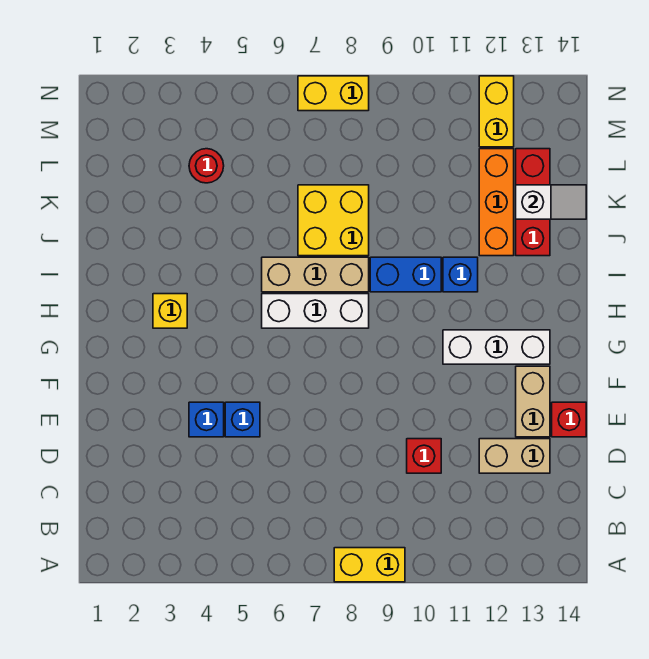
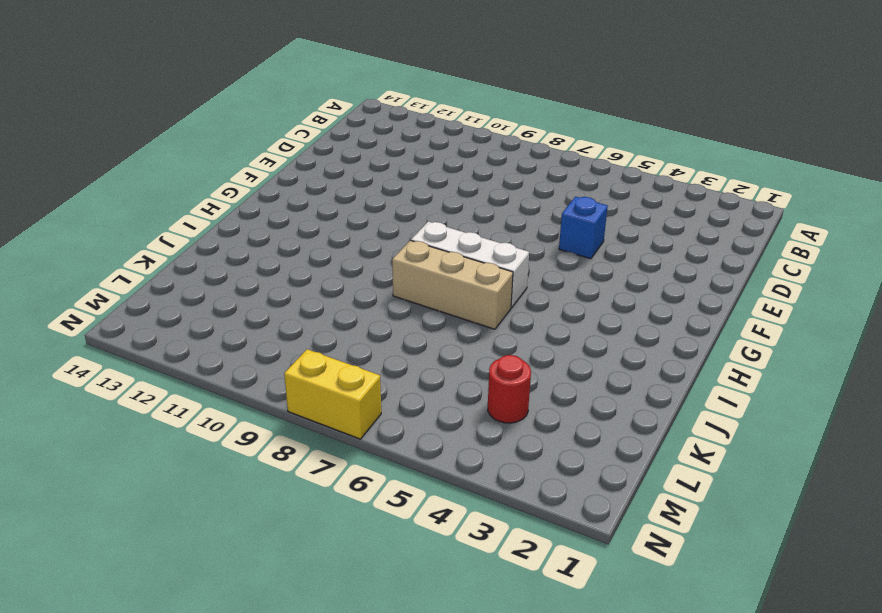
none -> yellow brick A8:A9 level 1
none -> red brick D10 level 1
none -> tan brick D12:D13 level 1

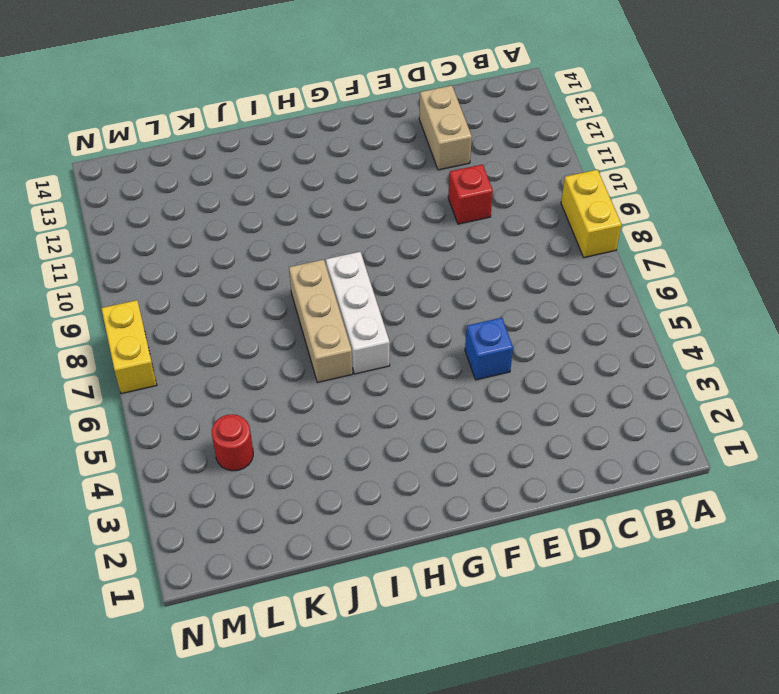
none -> blue brick E4 level 1
none -> tan brick E13:F13 level 1
none -> red brick E14 level 1

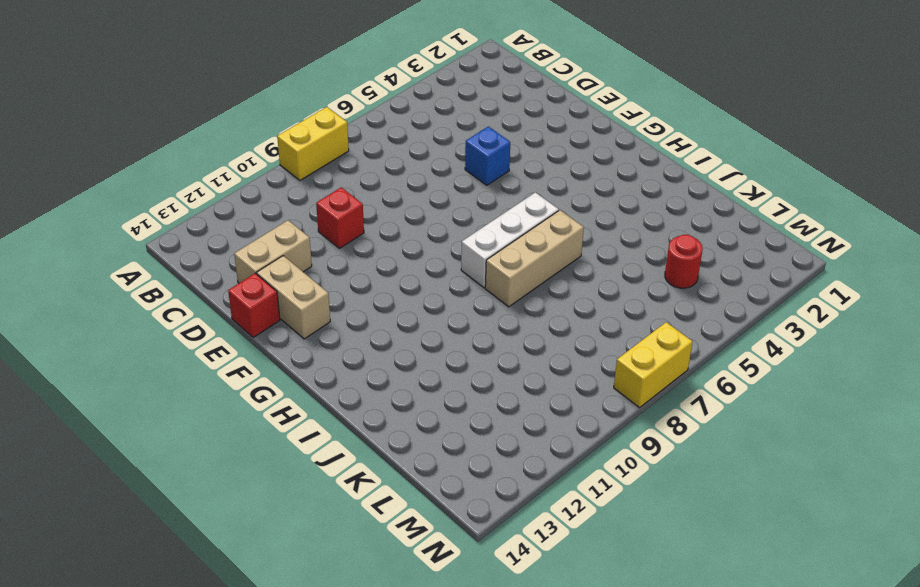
none -> blue brick E4 level 1
none -> white brick G11:G13 level 1
none -> yellow brick H3 level 1

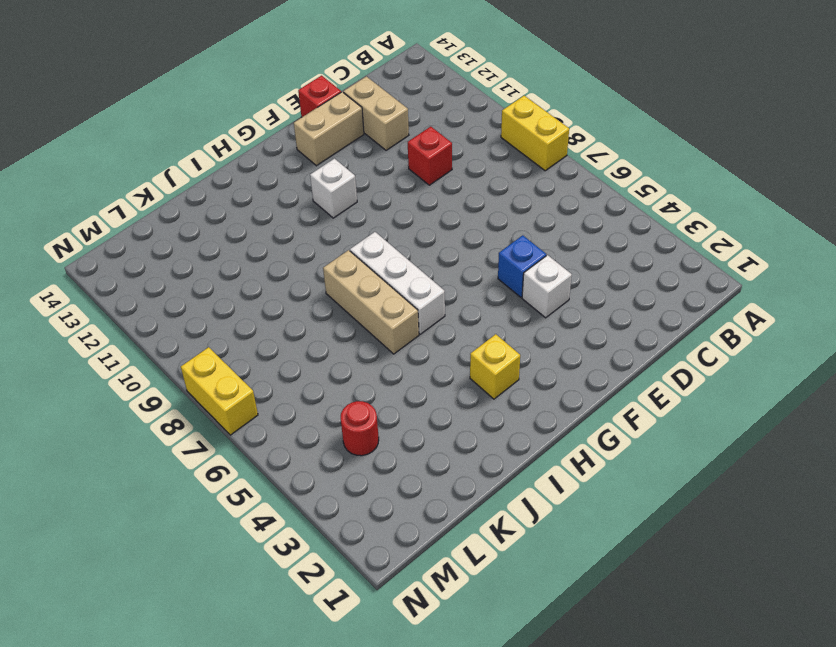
white brick E4 level 1 -> blue brick E4 level 1
white brick G11 level 1 -> white brick G11:G13 level 1
none -> blue brick I9:I10 level 1
none -> blue brick I11 level 1
none -> yellow brick J7:K8 level 1

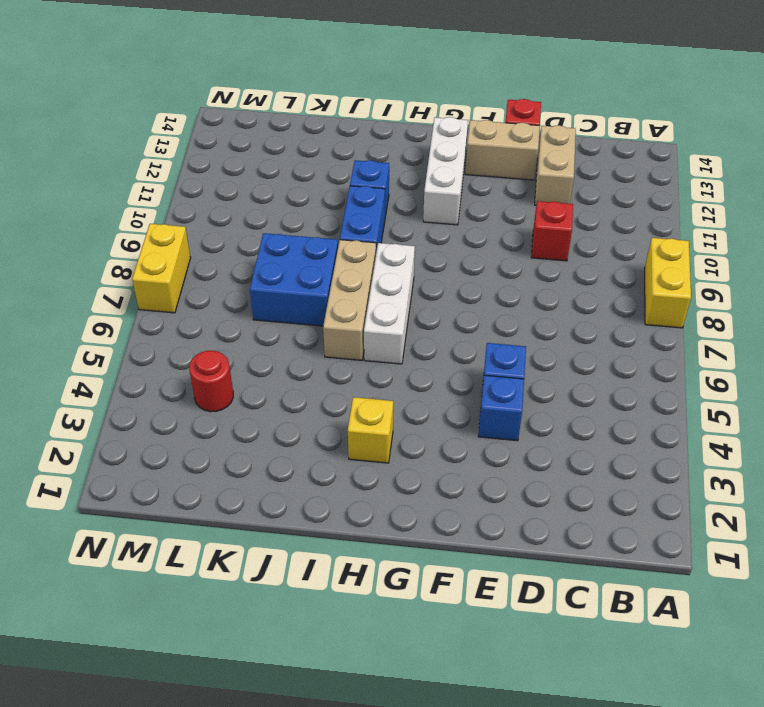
blue brick J7:K8 level 1 -> yellow brick J7:K8 level 1
none -> orange brick J12:L12 level 1
none -> red brick J13:L13 level 1
none -> yellow brick M12:N12 level 1

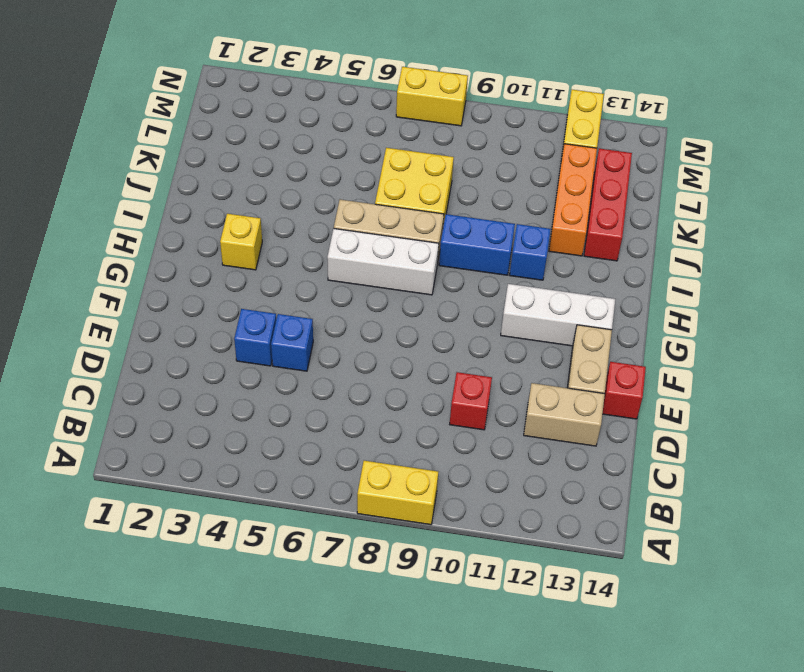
none -> red round brick L4 level 1
none -> white slope K13:K14 level 2 top 13

